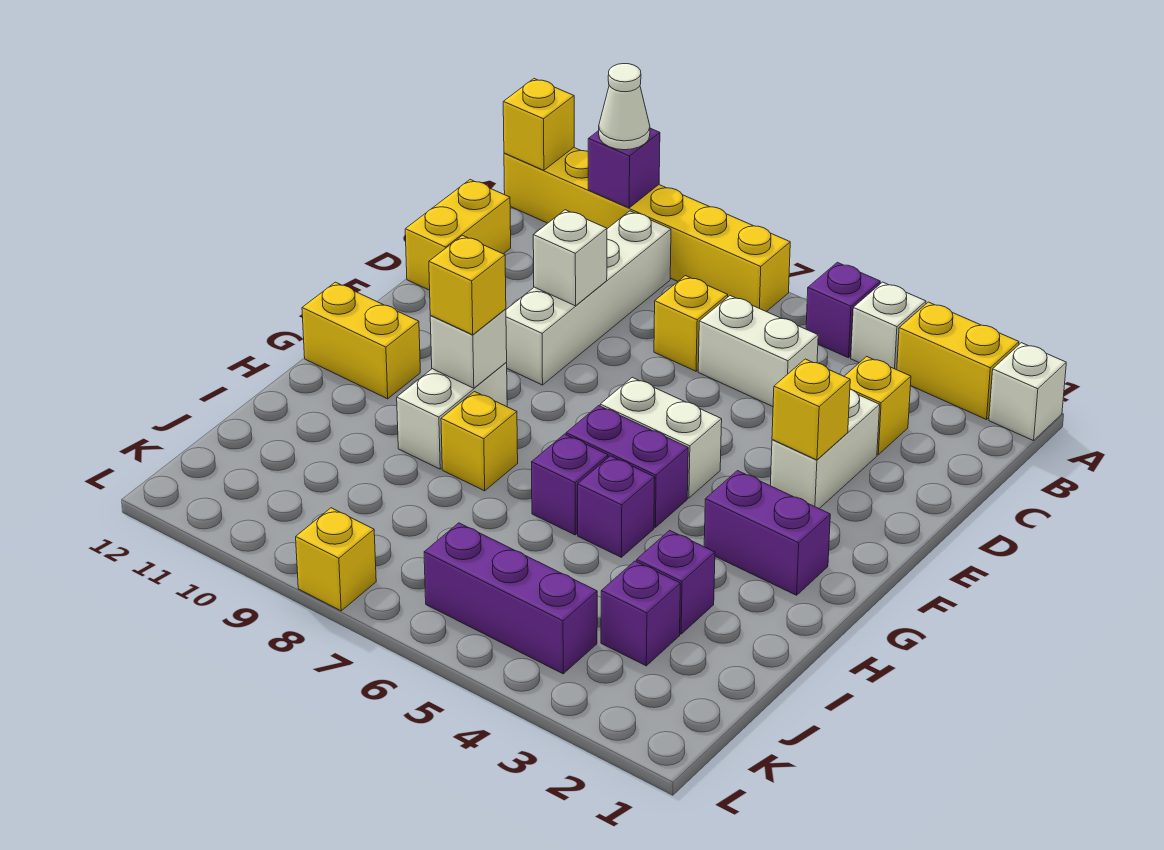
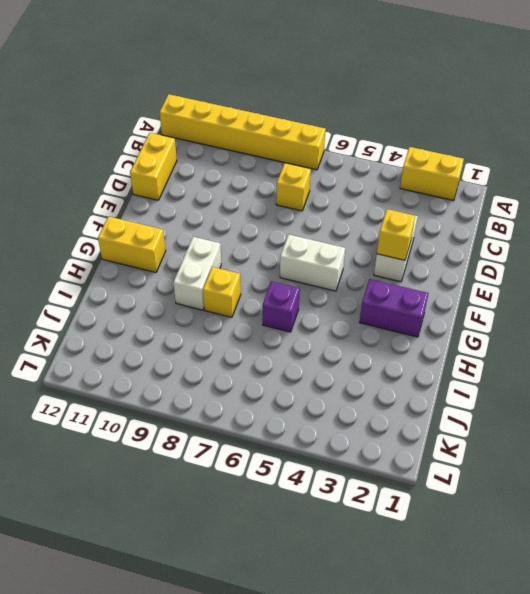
none -> white brick A1 level 1
none -> white brick A4 level 1
none -> purple brick A5 level 1
none -> white brick B9:E9 level 1

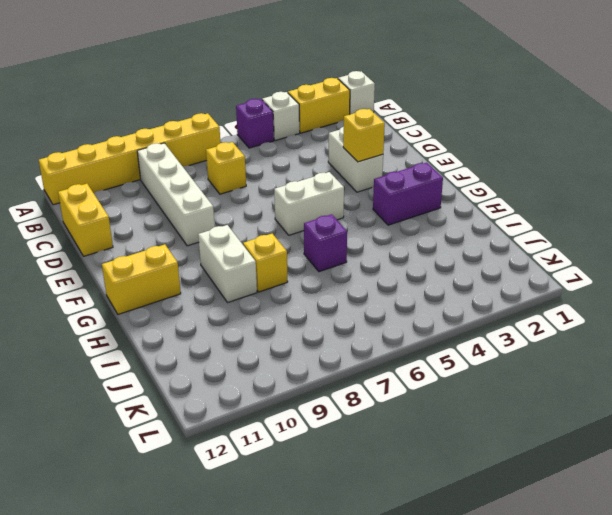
none -> yellow brick C3 level 1
none -> white brick C5:C6 level 1
none -> purple brick G5:G6 level 1
none -> purple brick H5 level 1

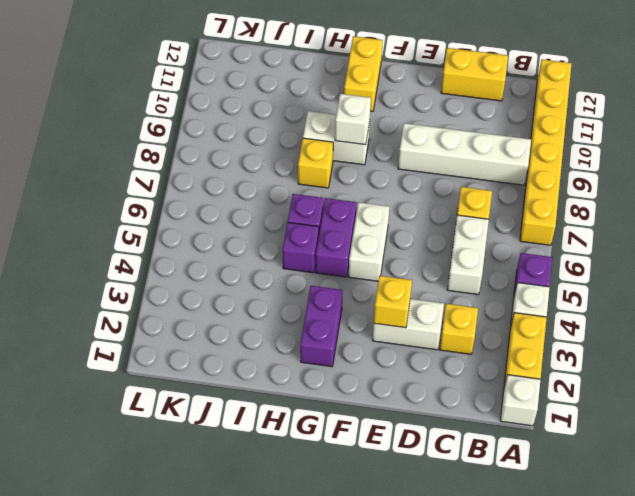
none -> purple brick I3 level 1
none -> purple brick J3 level 1
none -> purple brick K4:K6 level 1
none -> yellow brick L8 level 1

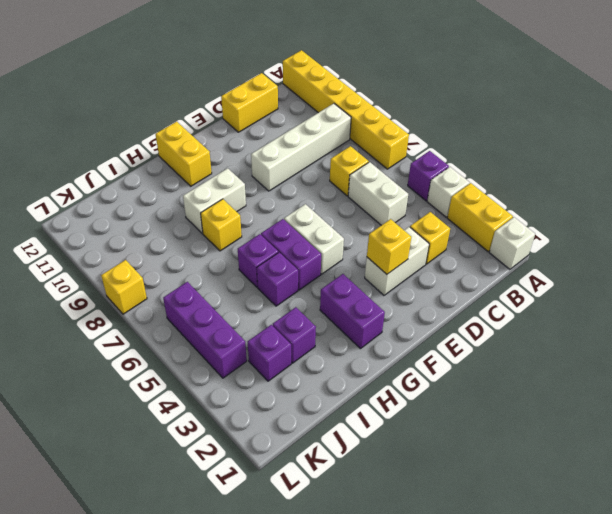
none -> purple brick A10 level 2
none -> yellow brick A12 level 2
none -> white brick D9 level 2
none -> white brick G9 level 2

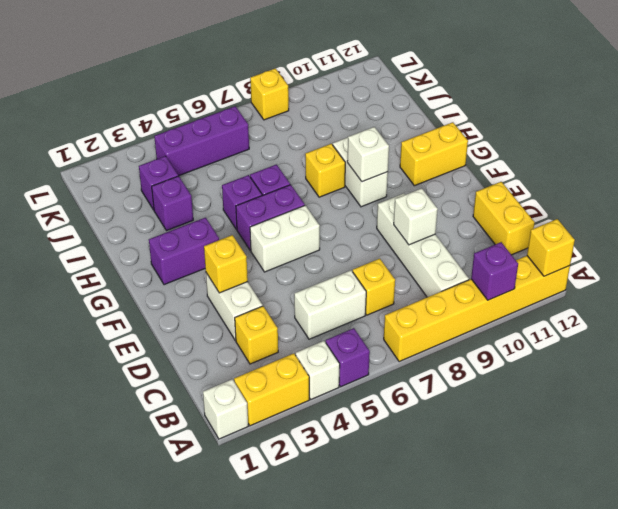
none -> white cone A10 level 3
none -> yellow brick G9 level 3

